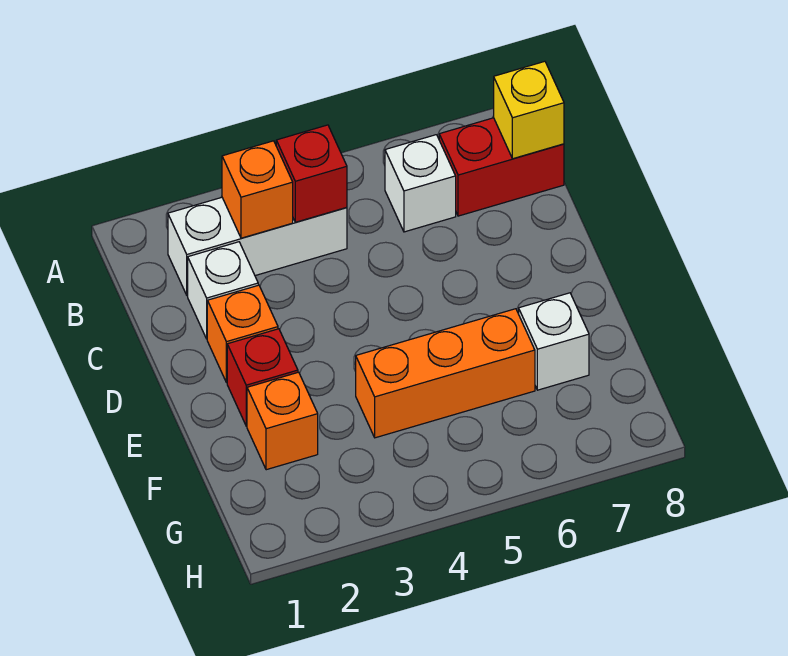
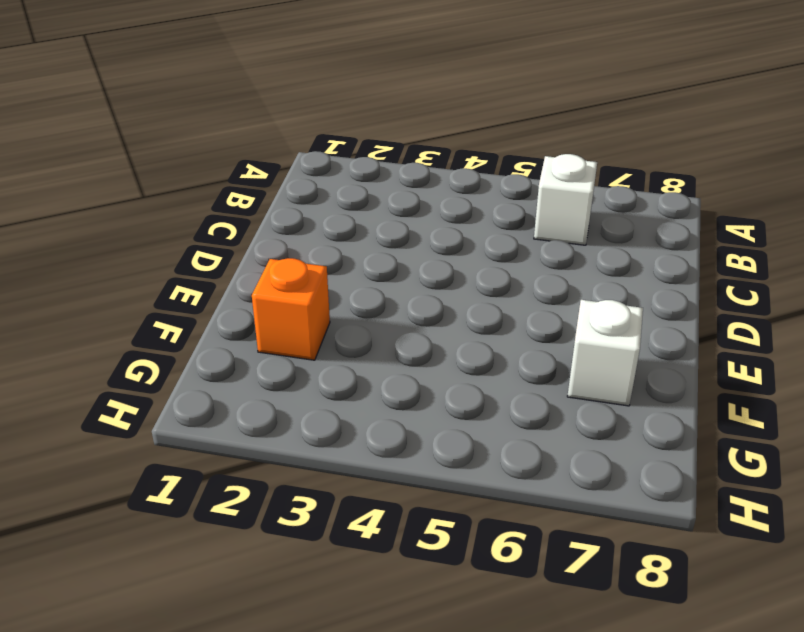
none -> white brick B2:B4 level 1
none -> red brick B7:B8 level 1
none -> white brick C2 level 1

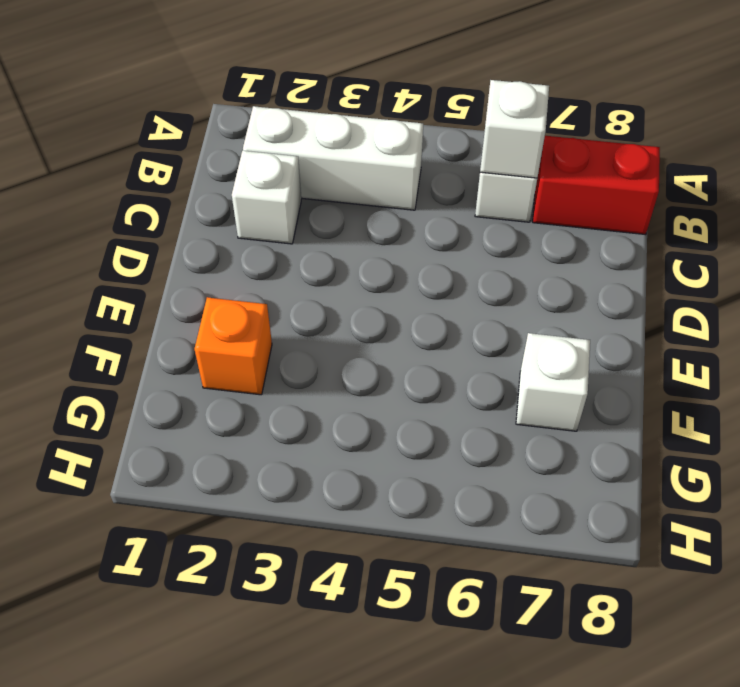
white brick B6 level 2 -> none
none -> orange brick D2 level 1
none -> red brick E2 level 1
none -> orange brick F4:F6 level 1

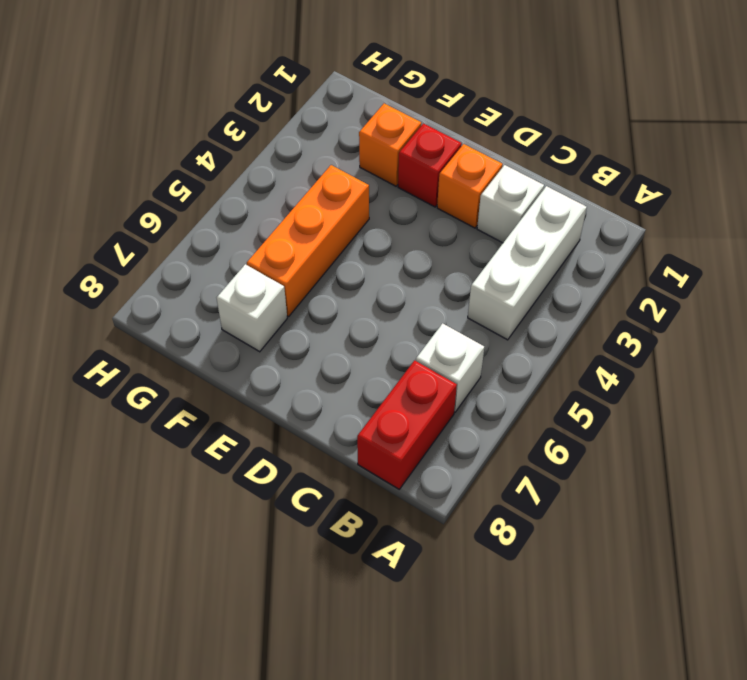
none -> orange brick B3 level 2
none -> red brick B4 level 2
none -> yellow brick B8 level 2

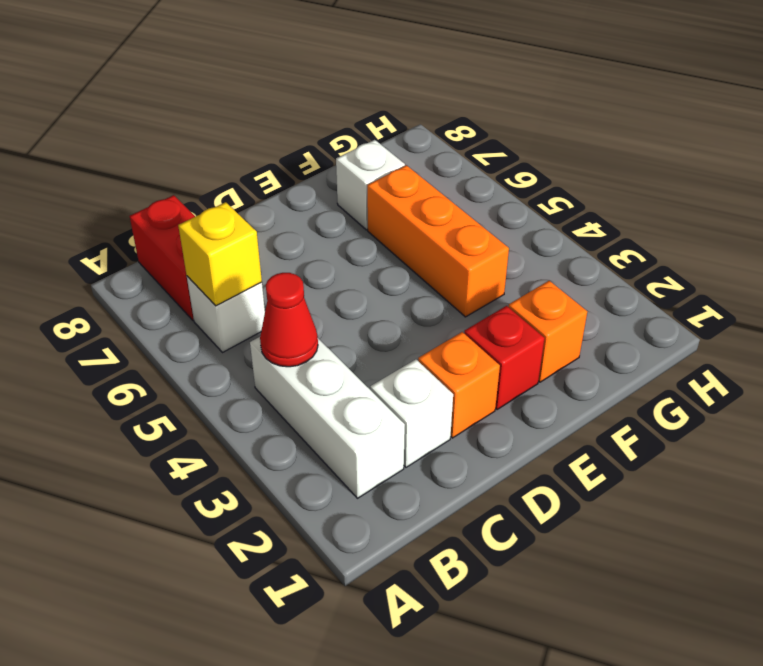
red cone B4 level 2 -> red brick B4 level 2
yellow brick B6 level 2 -> yellow brick B8 level 2
none -> orange brick B3 level 2

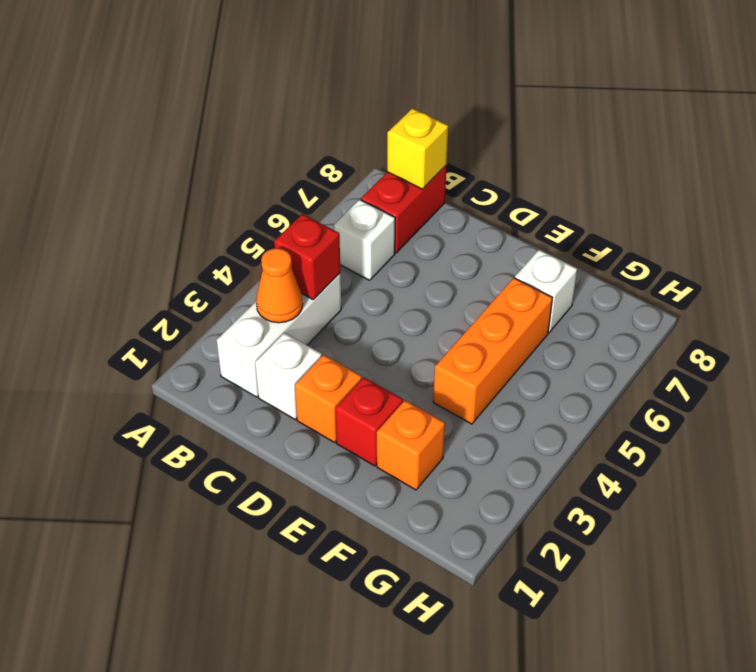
orange cone B3 level 2 -> orange brick B3 level 2

